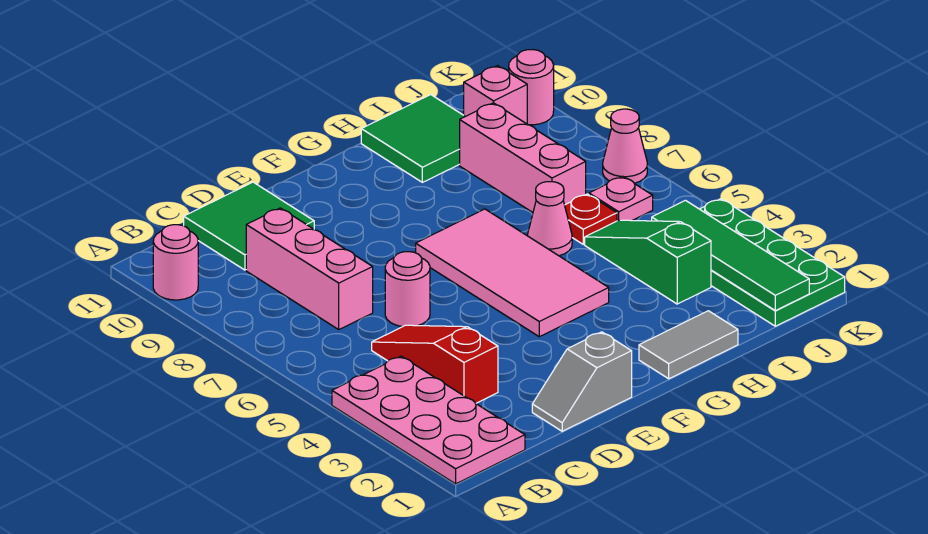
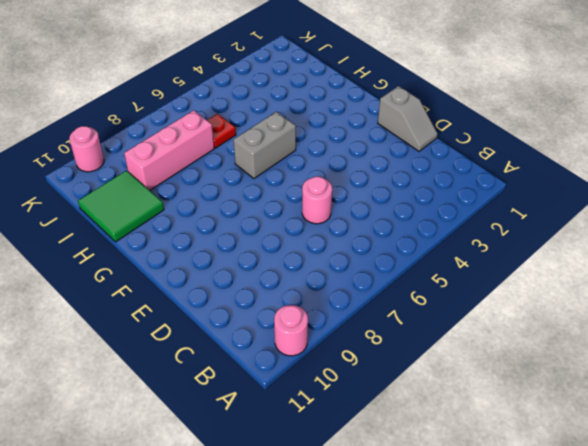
grey brick G5:G6 level 1 -> pink tile F4:G7 level 1
none -> pink plate A1:B4 level 1
none -> red slope C3:C5 level 1 top 3
none -> pink brick C7:C9 level 1

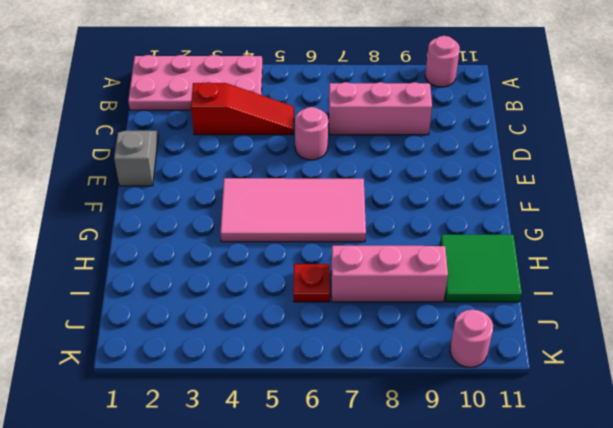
none -> green tile C10:D11 level 1
none -> grey tile G1:H1 level 1
none -> pink cone H6 level 1

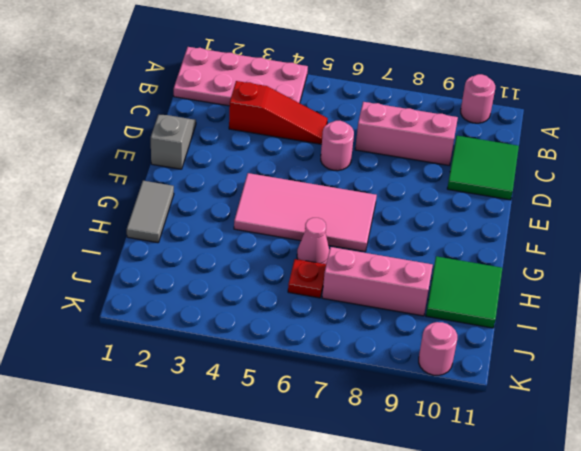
none -> green slope I3:I5 level 1 top 3
none -> green plate J1:K4 level 1
none -> pink plate J6 level 1

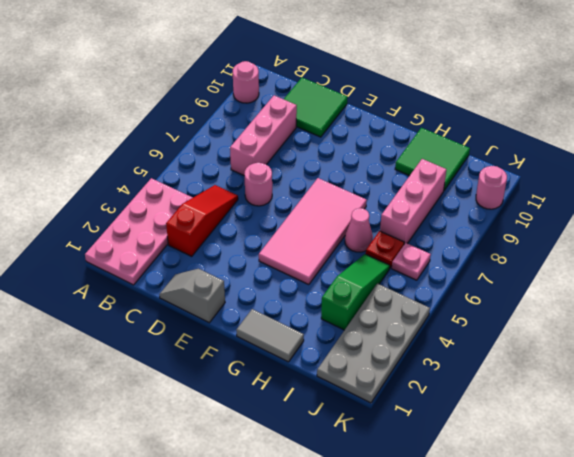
grey plate J1:K4 level 1 -> green plate J1:K4 level 1
none -> pink brick J10 level 1
none -> pink cone K7 level 1
none -> green tile J1:J4 level 2

